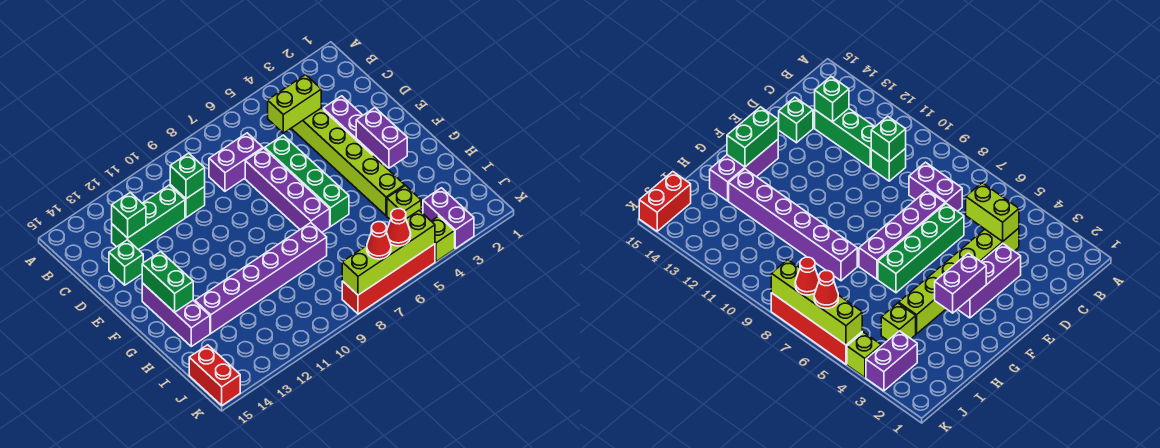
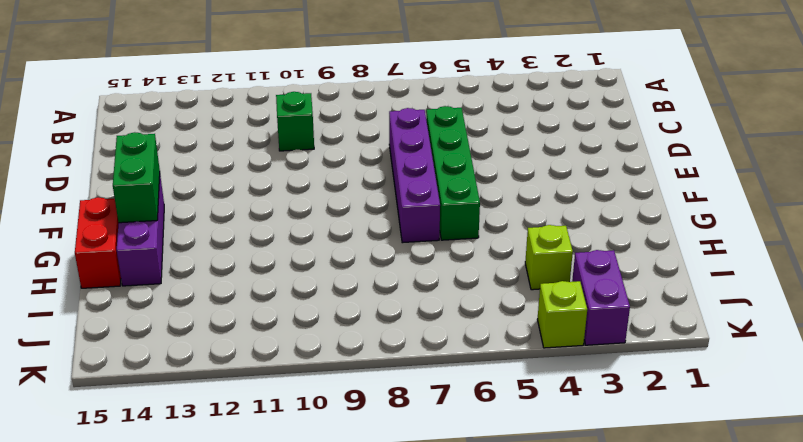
red brick G15:H15 level 1 -> red brick J15:K15 level 1
none -> lime brick C4:H4 level 1
none -> purple brick C7:C8 level 1
none -> green brick C11:C13 level 1

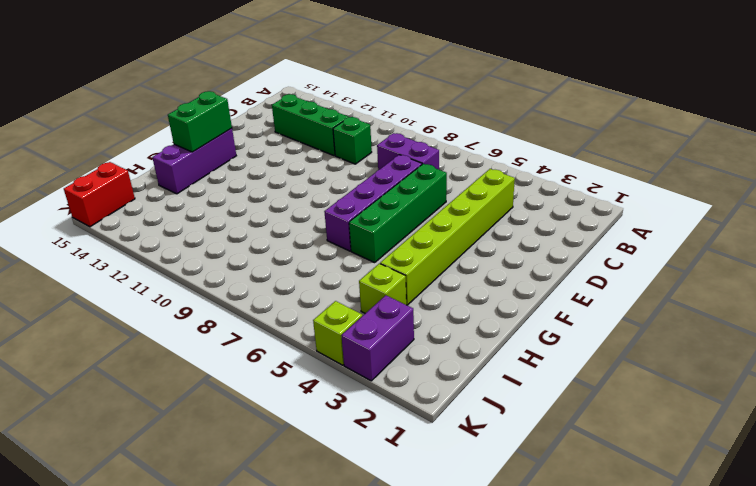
none -> purple brick D3:F3 level 1
none -> green brick D14 level 1
none -> purple brick H8:H13 level 1

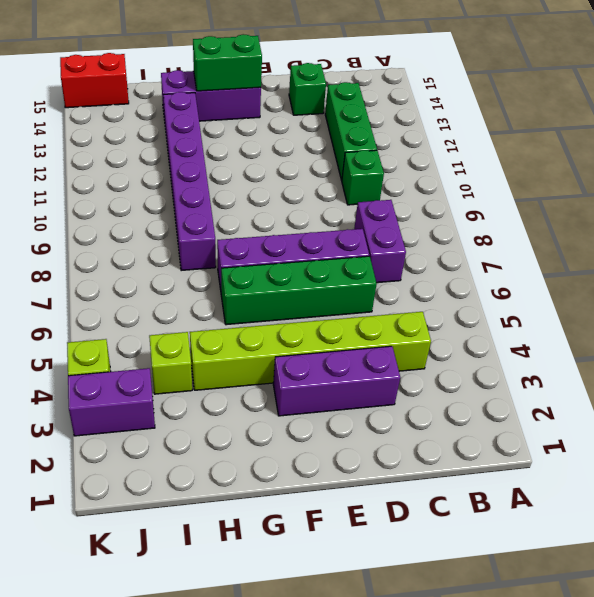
none -> red brick K5:K8 level 1
none -> lime brick C4:C5 level 2
none -> green brick C10 level 2

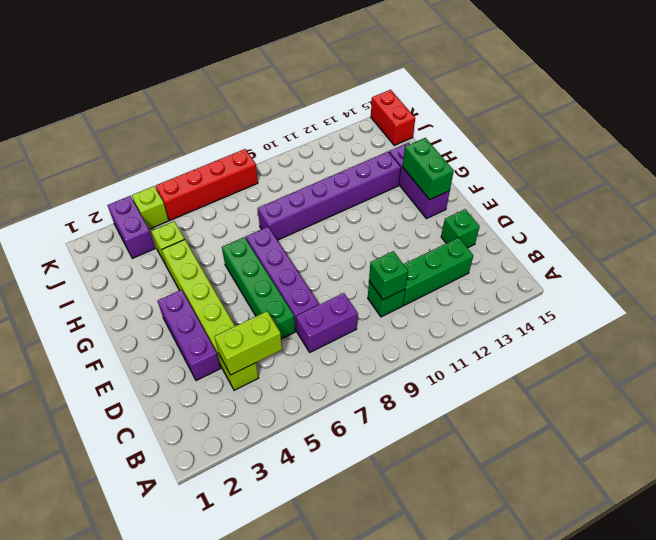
none -> green brick C13 level 2
none -> purple brick F3:G3 level 2
none -> lime brick K5:K8 level 2

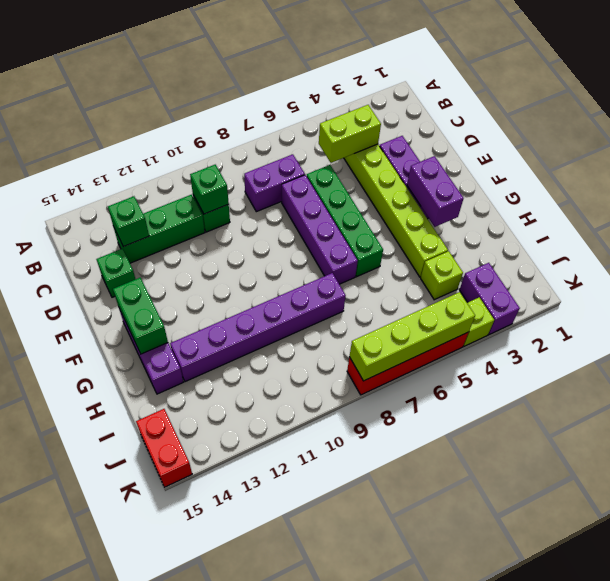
none -> red cone K6 level 3
none -> red cone K7 level 3

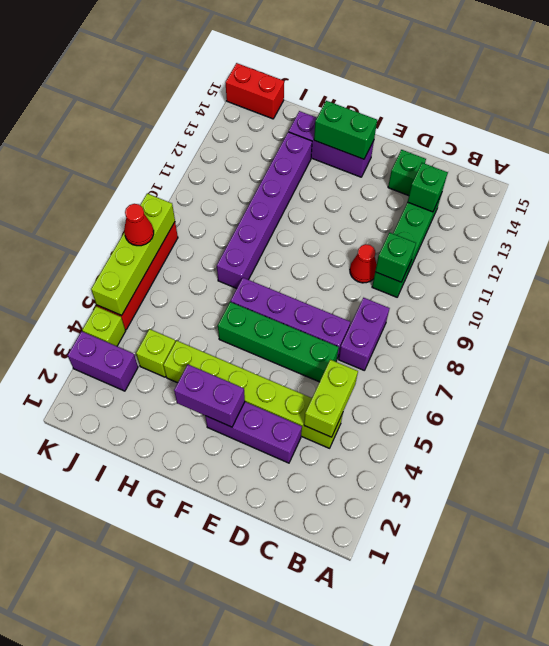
red cone D10 level 1 -> red cone K6 level 3

